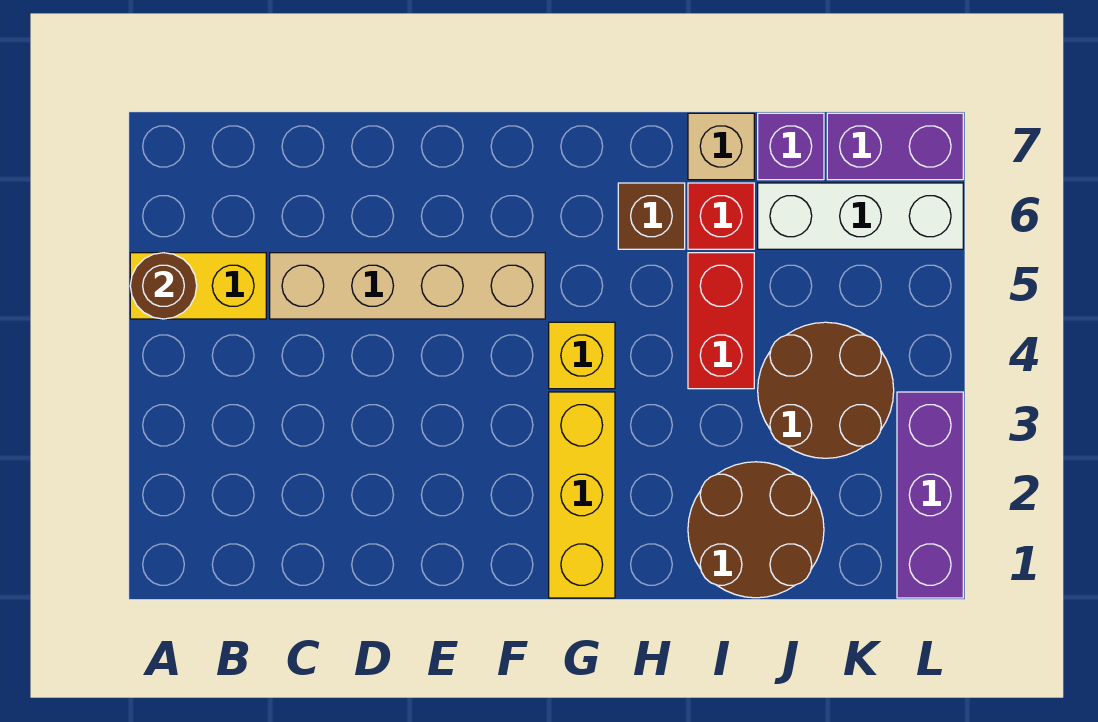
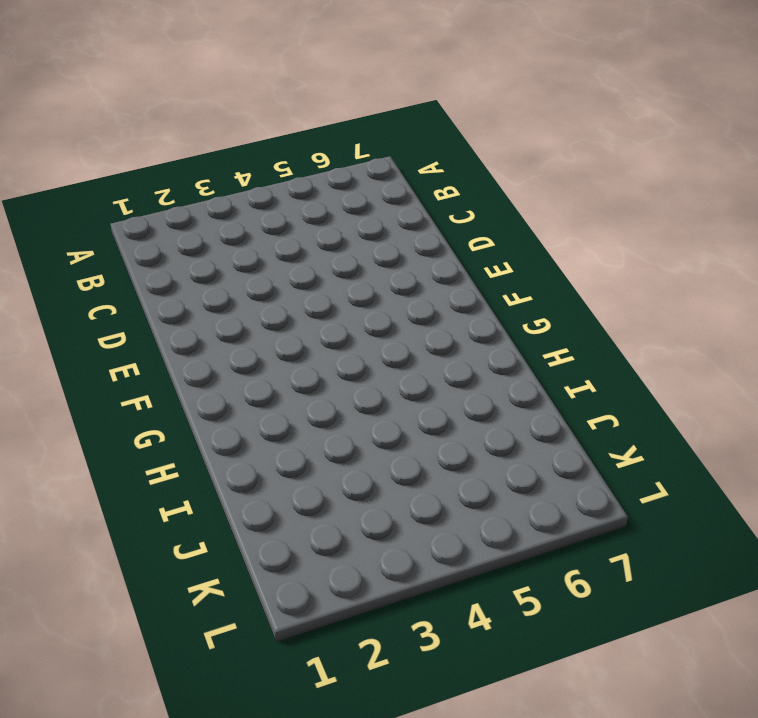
none -> yellow brick A5:B5 level 1
none -> tan brick C5:F5 level 1
none -> yellow brick G1:G3 level 1

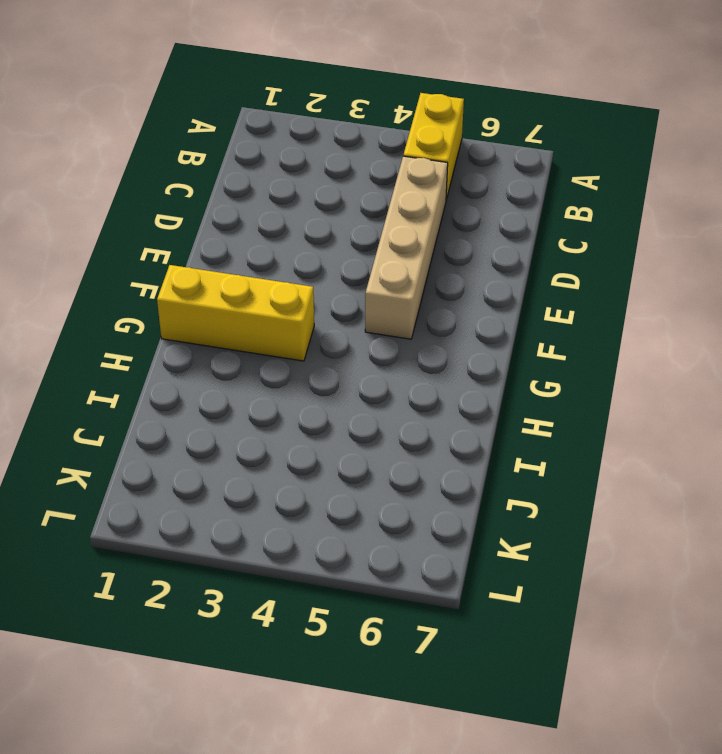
none -> yellow brick G4 level 1
none -> brown brick H6 level 1
none -> brown round brick I1:J2 level 1

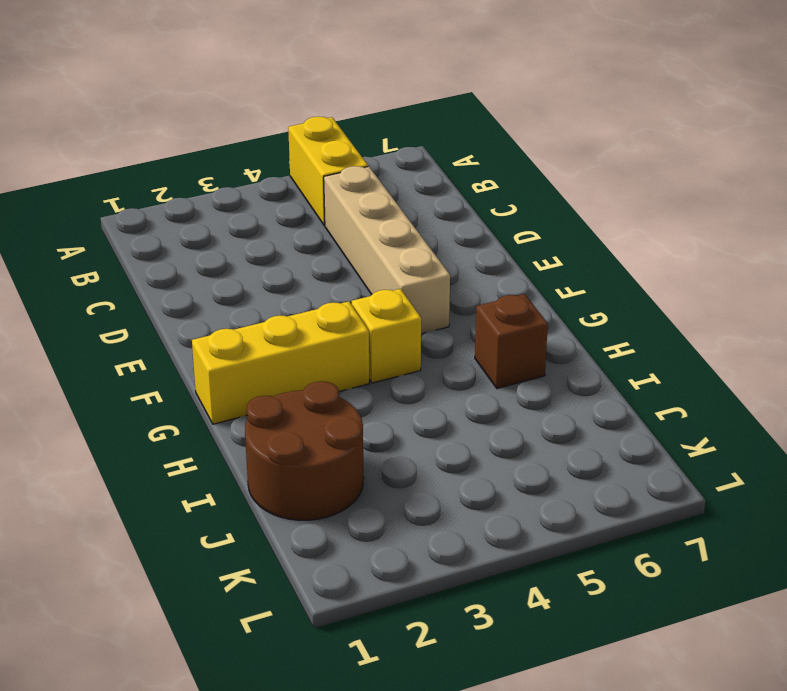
none -> red brick I4:I5 level 1
none -> red brick I6 level 1
none -> tan brick I7 level 1

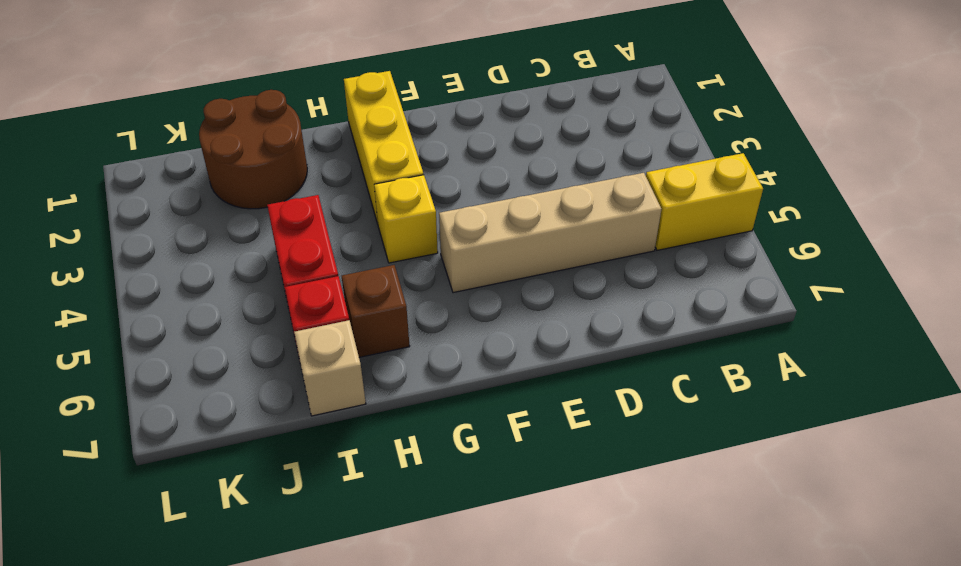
none -> brown round brick J3:K4 level 1
none -> white brick J6:L6 level 1
none -> purple brick J7 level 1

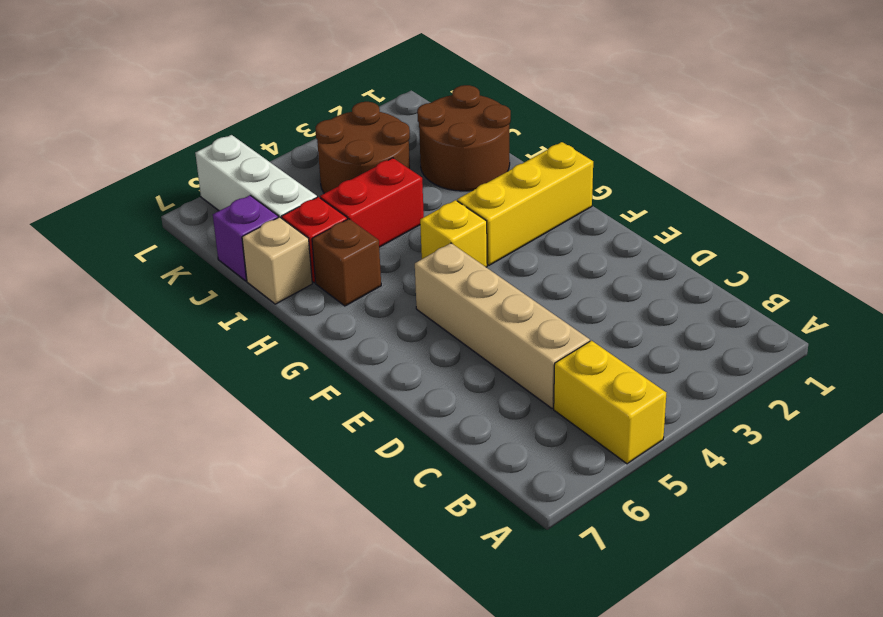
none -> purple brick K7:L7 level 1
none -> purple brick L1:L3 level 1
none -> brown round brick A5 level 2

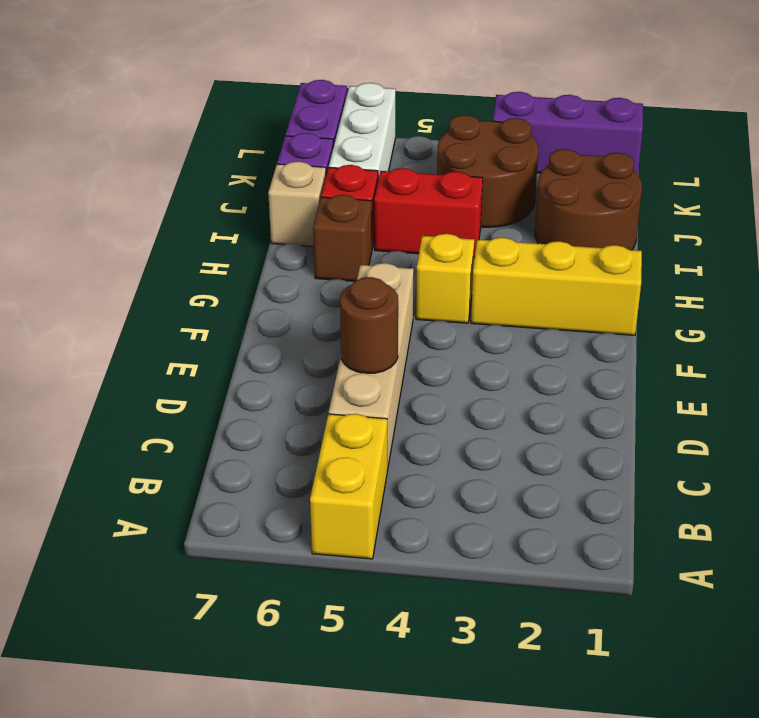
brown round brick D5 level 2 -> brown round brick A5 level 2

